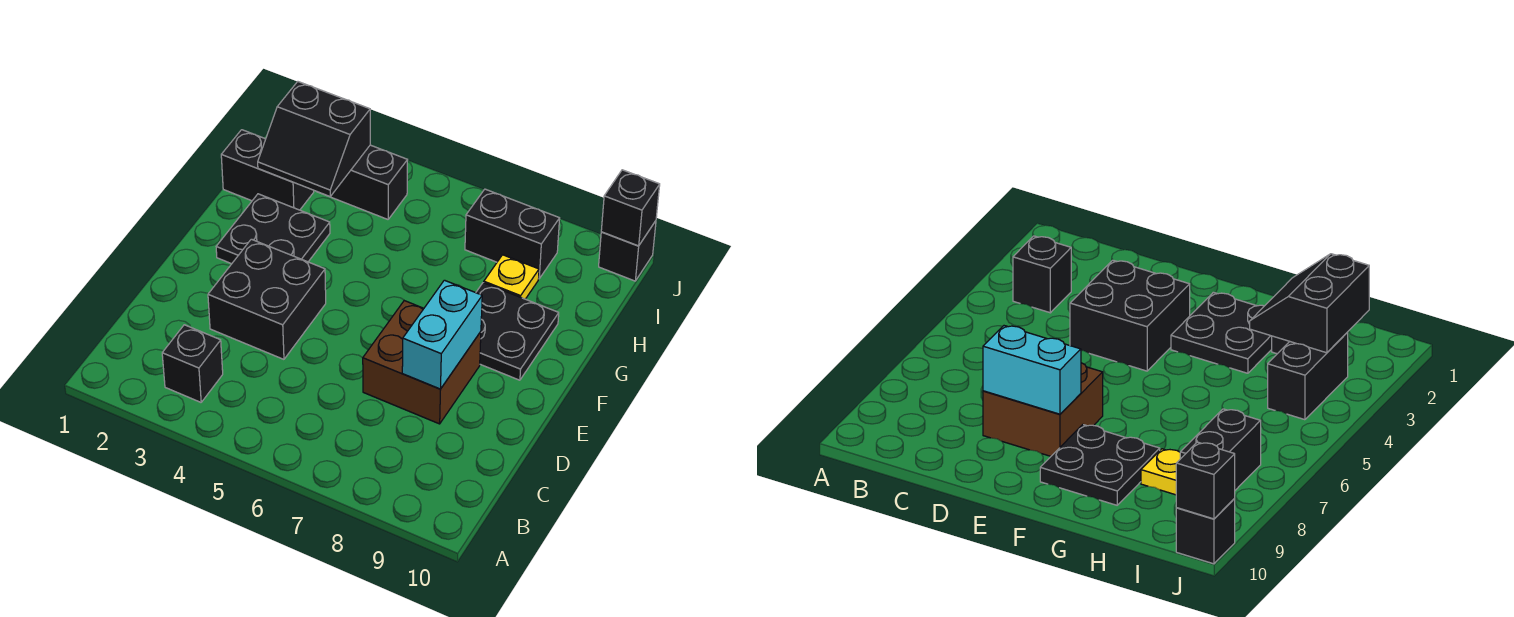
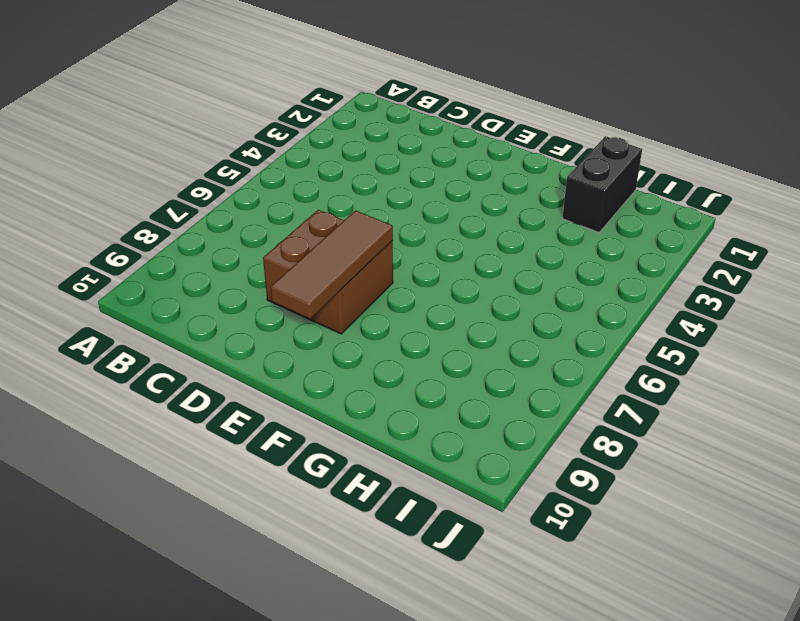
brown tile E7:E9 level 2 -> cyan brick D8:E8 level 2
none -> black brick B3 level 1
none -> black brick D3:E4 level 1
none -> black plate F2:G3 level 1

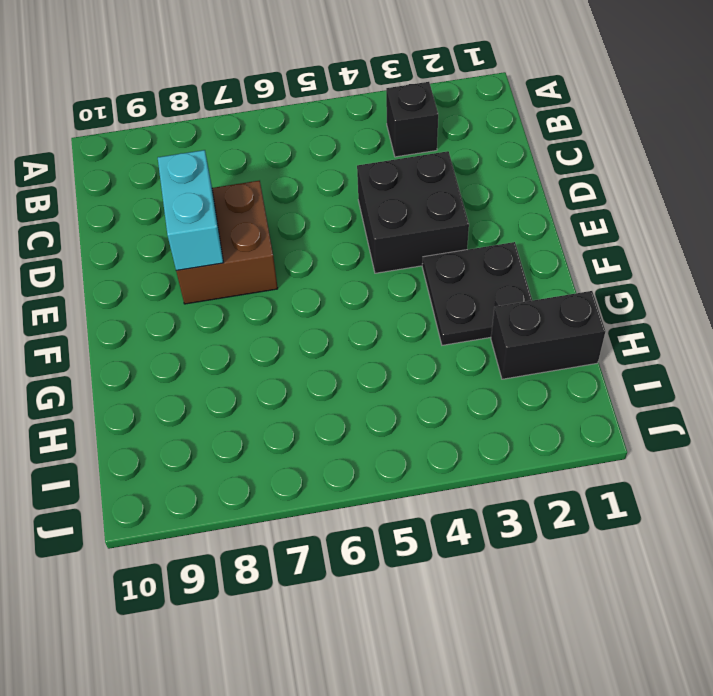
none -> black plate F8:G9 level 1
none -> yellow plate H8 level 1
none -> black brick I3:I4 level 1

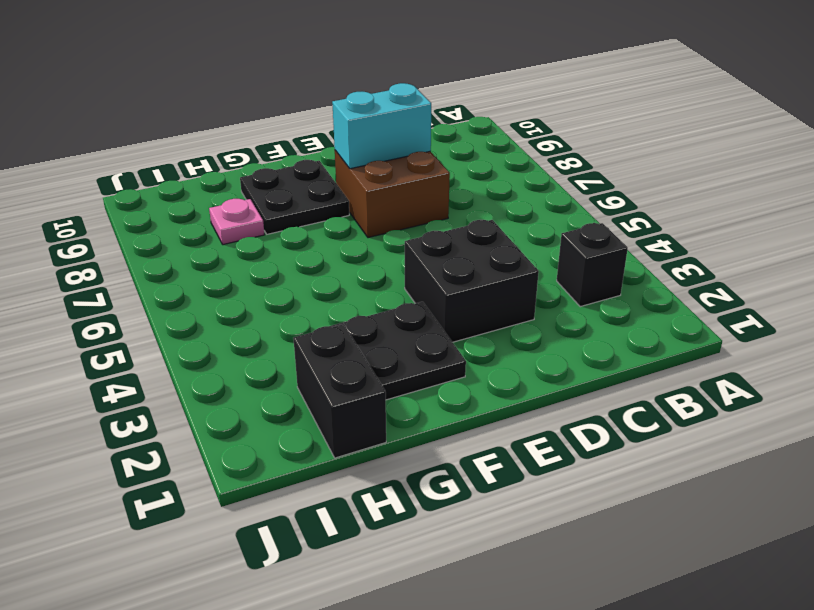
pink plate H8 level 1 -> yellow plate H8 level 1
none -> black brick I3:I4 level 1
none -> black brick I7:I8 level 1
none -> black brick J10 level 1

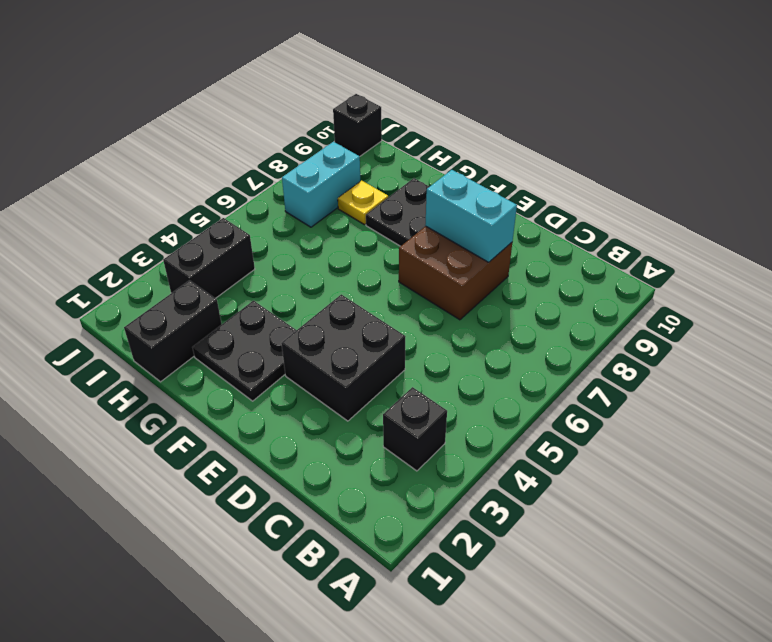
cyan brick I7:I8 level 1 -> black brick I7:I8 level 1
none -> black slope H2:I3 level 2 top I
none -> black brick J10 level 2

